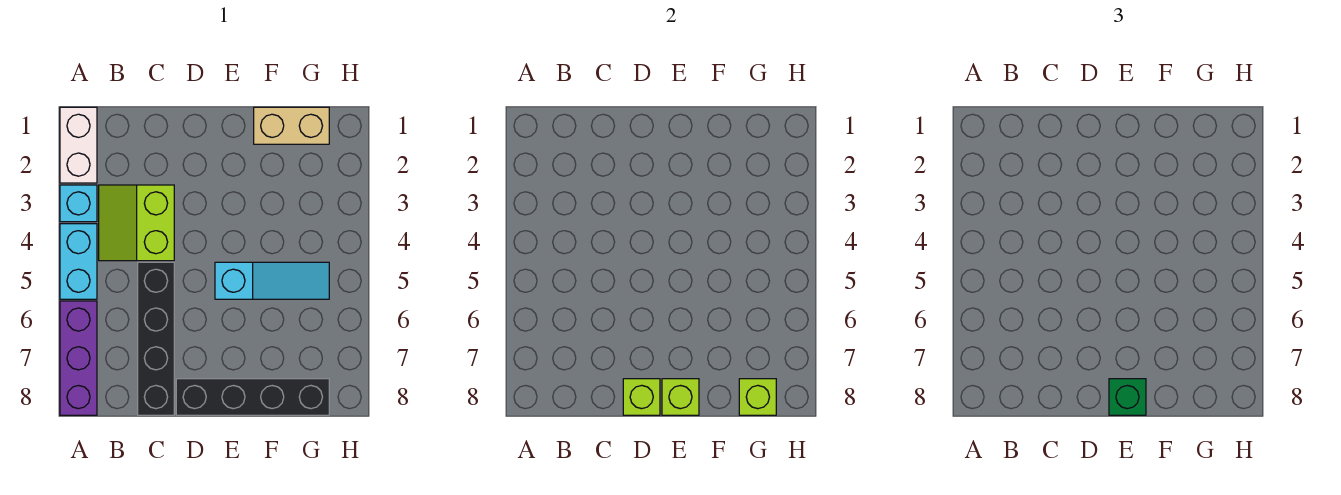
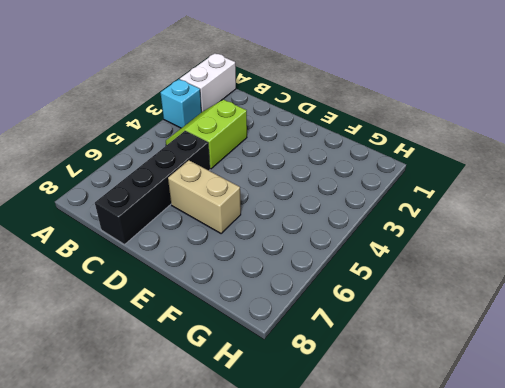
tan brick D6:E6 level 1 -> tan brick F1:G1 level 1
none -> cyan brick A4:A5 level 1
none -> purple brick A6:A8 level 1
none -> black brick D8:G8 level 1

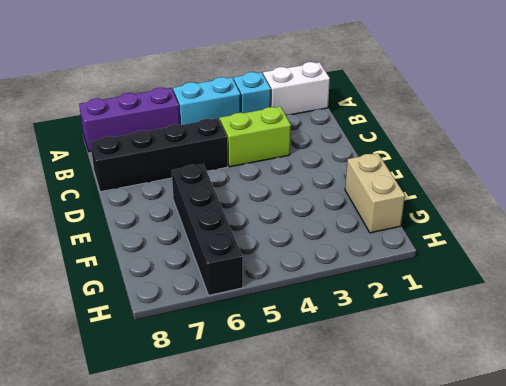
black brick E6:H6 level 1 -> black brick D8:G8 level 1
none -> cyan slope E5:G5 level 1 top E
none -> lime brick D8 level 2
none -> lime brick E8 level 2

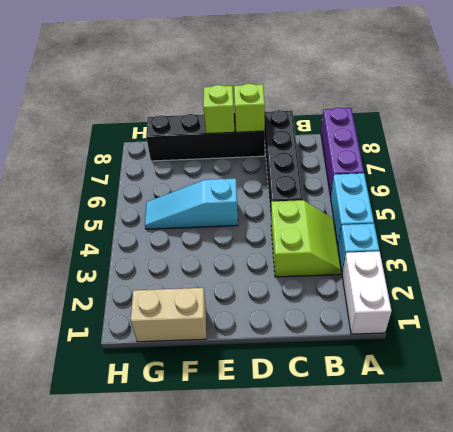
none -> lime brick G8 level 2
none -> green brick E8 level 3

